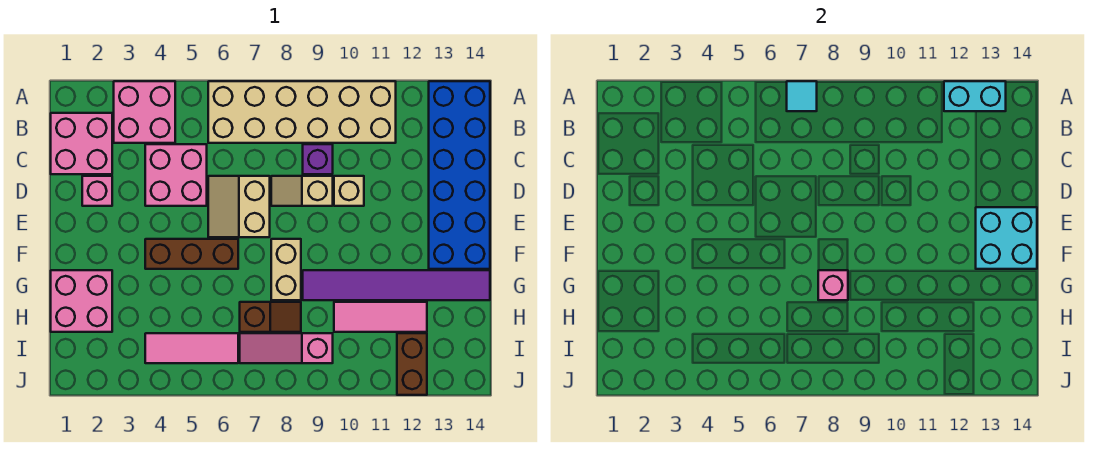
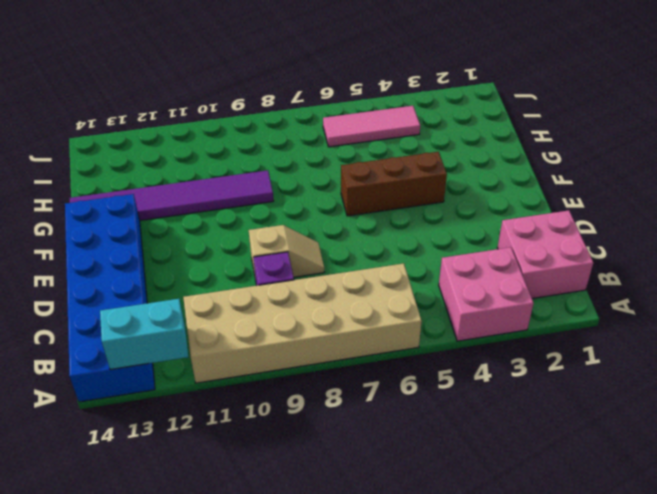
none -> pink brick C4:D5 level 1
none -> pink brick D2 level 1
none -> tan slope D6:E7 level 1 top 7

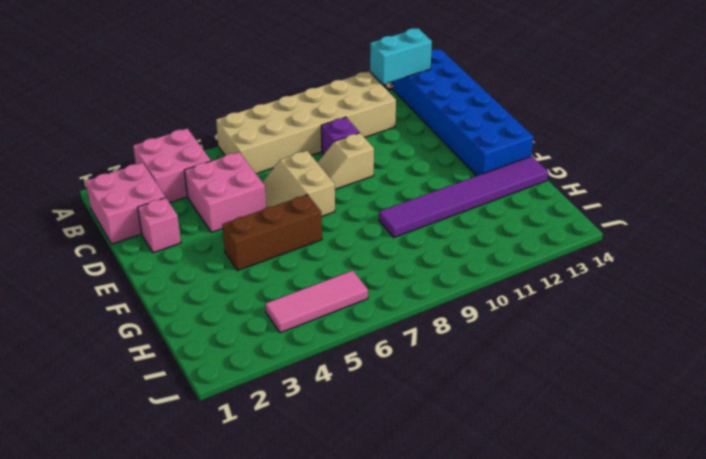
none -> tan brick D10 level 1
none -> tan brick F8:G8 level 1
none -> pink brick G1:H2 level 1

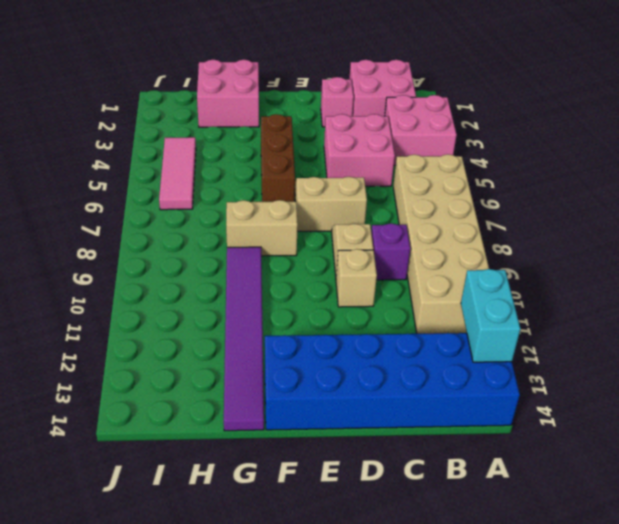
none -> brown slope H7:H8 level 1 top 7
none -> pink tile H10:H12 level 1
none -> pink slope I7:I9 level 1 top 9

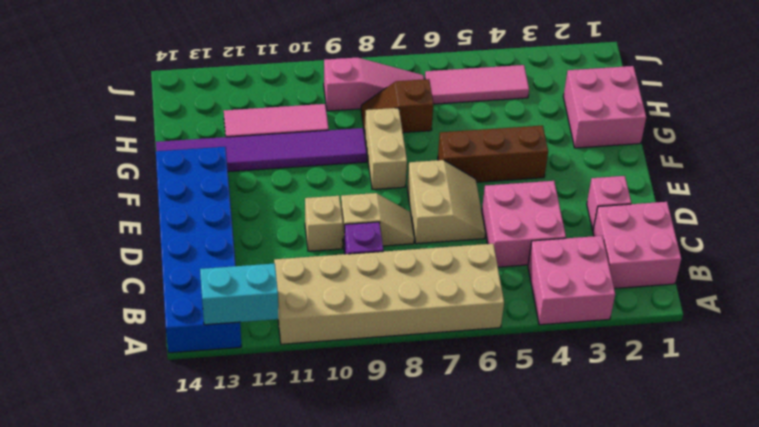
none -> brown brick I12:J12 level 1
none -> cyan tile A7 level 2
none -> cyan brick E13:F14 level 2

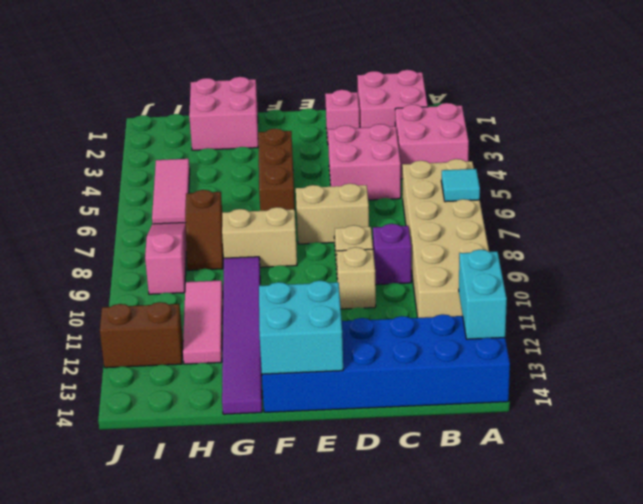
none -> pink brick G8 level 2

